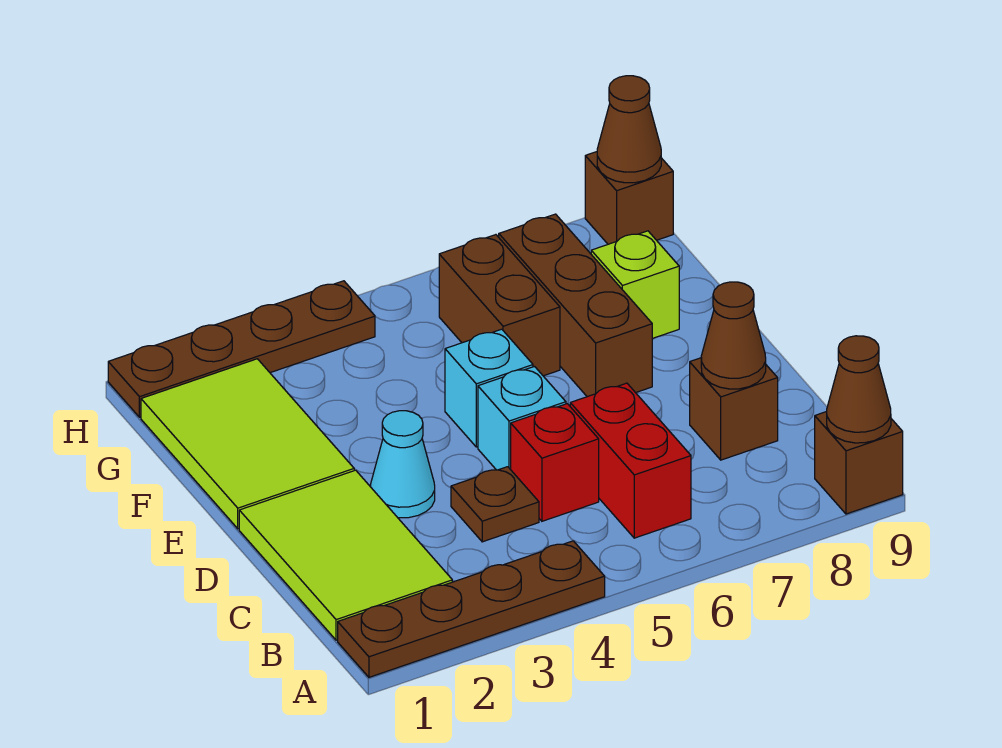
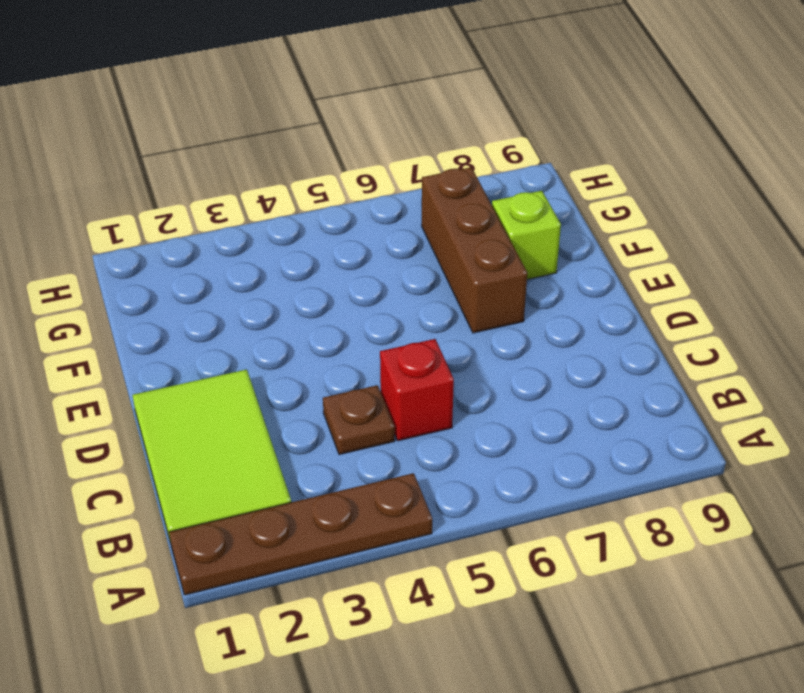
none -> brown brick A9 level 1
none -> red brick B6:C6 level 1
none -> brown brick C8 level 1

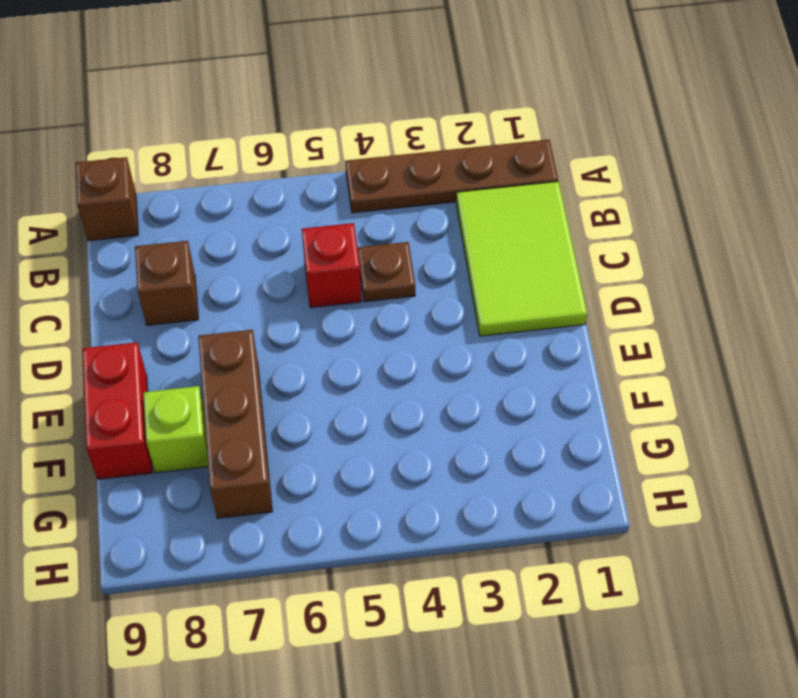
red brick E9:F9 level 1 -> red brick B6:C6 level 1
none -> cyan cone D3 level 1
none -> cyan brick D5 level 1
none -> lime tile E1:G2 level 1

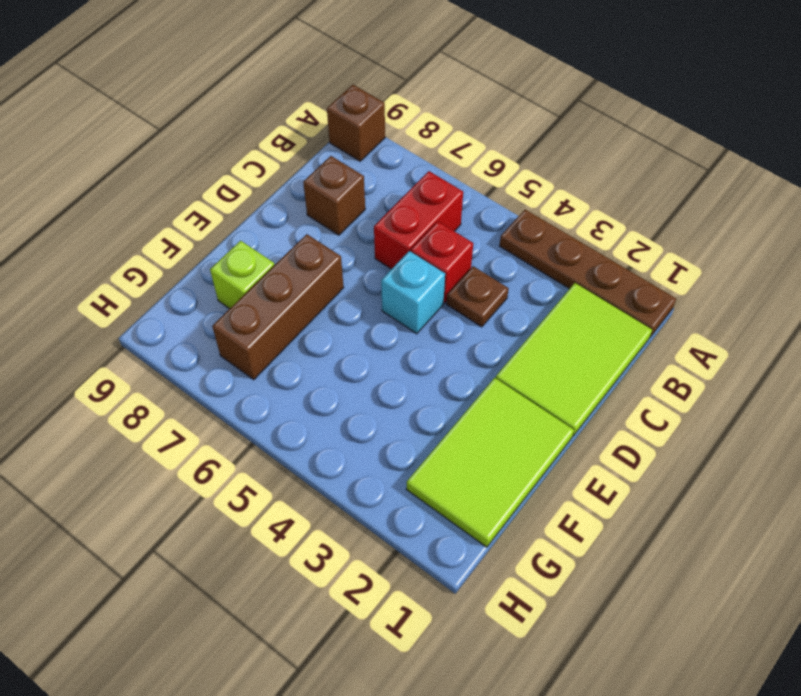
none -> cyan cone D3 level 1
none -> cyan brick E5 level 1
none -> brown brick F6:G6 level 1

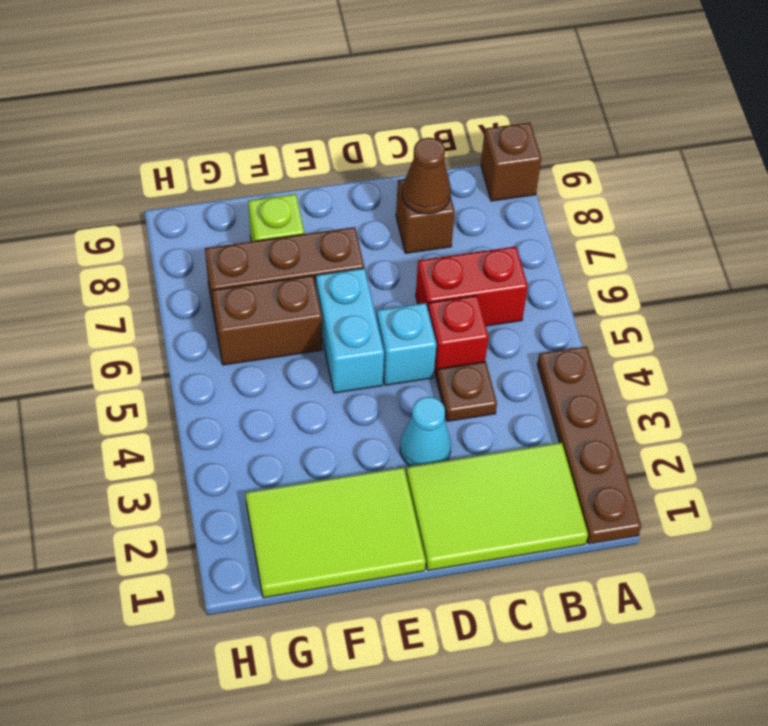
cyan brick E5:E6 level 1 -> cyan brick E5 level 1
none -> brown plate H1:H4 level 1
none -> brown brick H9 level 1
none -> brown cone A9 level 2

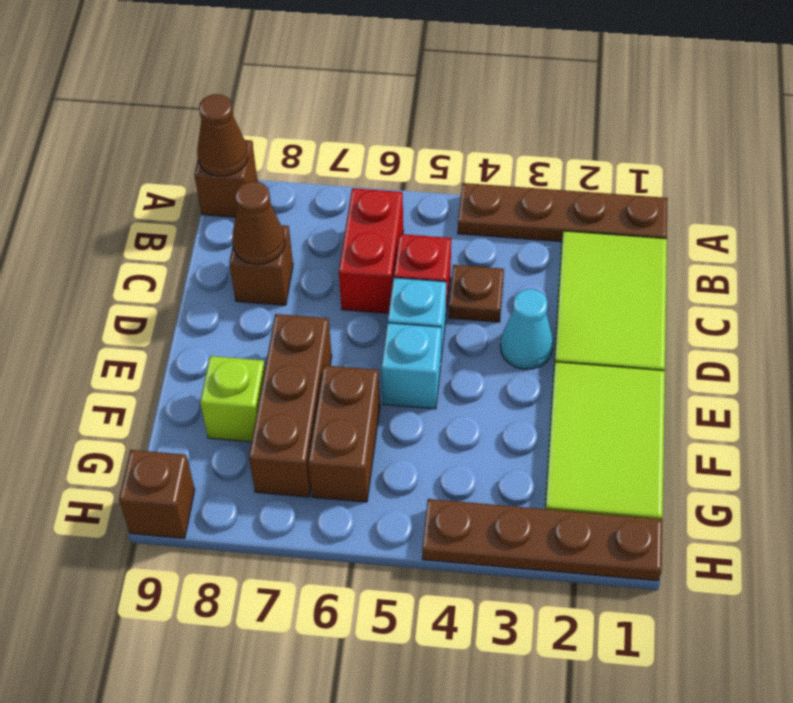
none -> brown cone H9 level 2

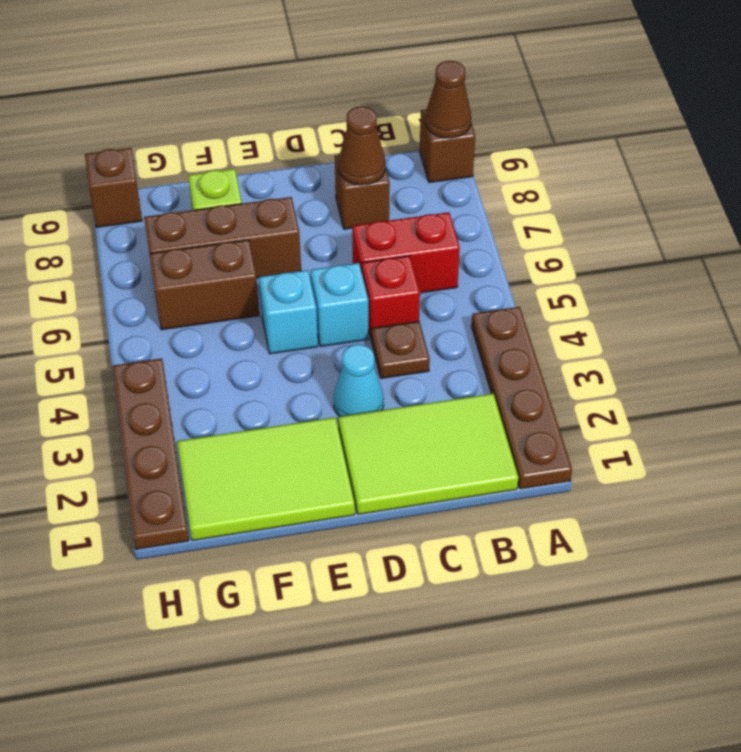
none -> brown cone H9 level 2

